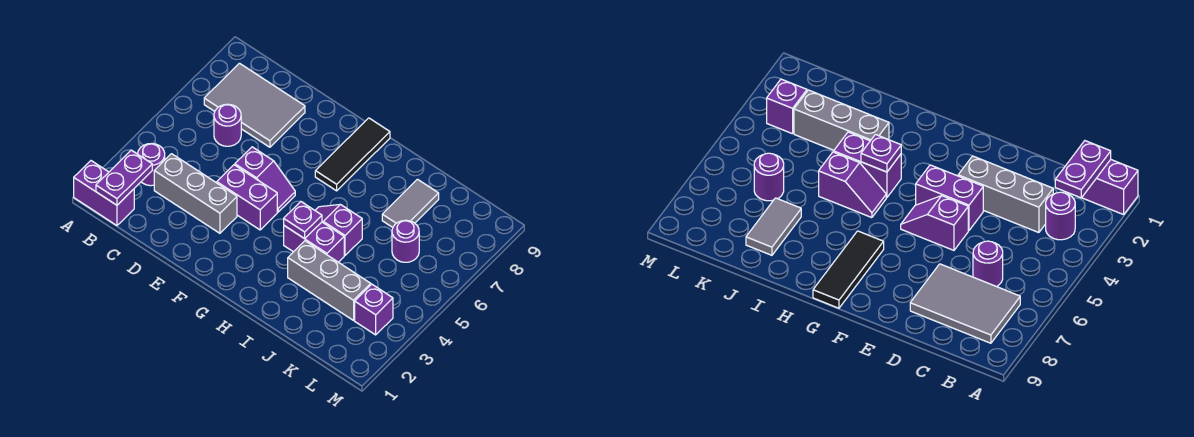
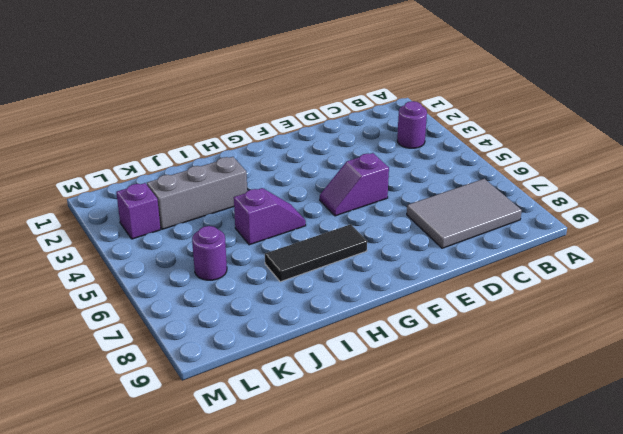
black tile G7:I7 level 1 -> black tile G7:G9 level 1
none -> purple brick A1:B1 level 1
none -> grey brick C3:E3 level 1
none -> purple round brick C6 level 1

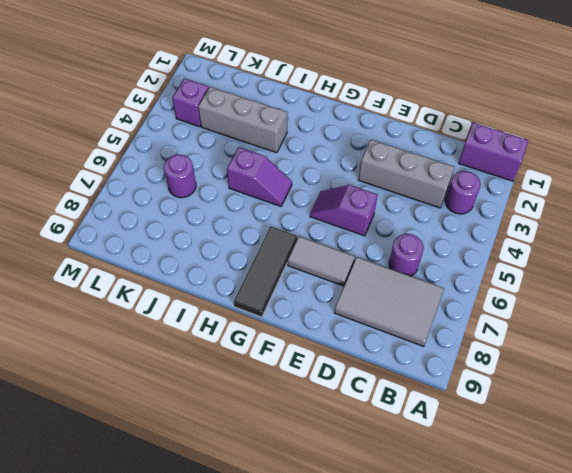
grey tile E7:F7 level 1 -> grey tile J7:J8 level 1
none -> purple brick E4:F4 level 1
none -> purple brick H4:I4 level 1
none -> purple plate B1:B2 level 2

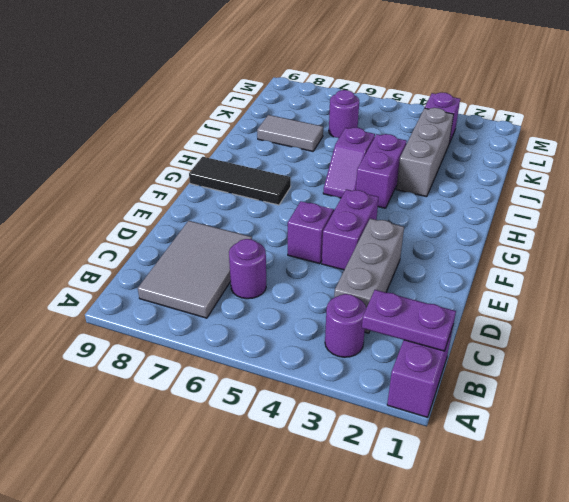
none -> purple plate H4 level 2

